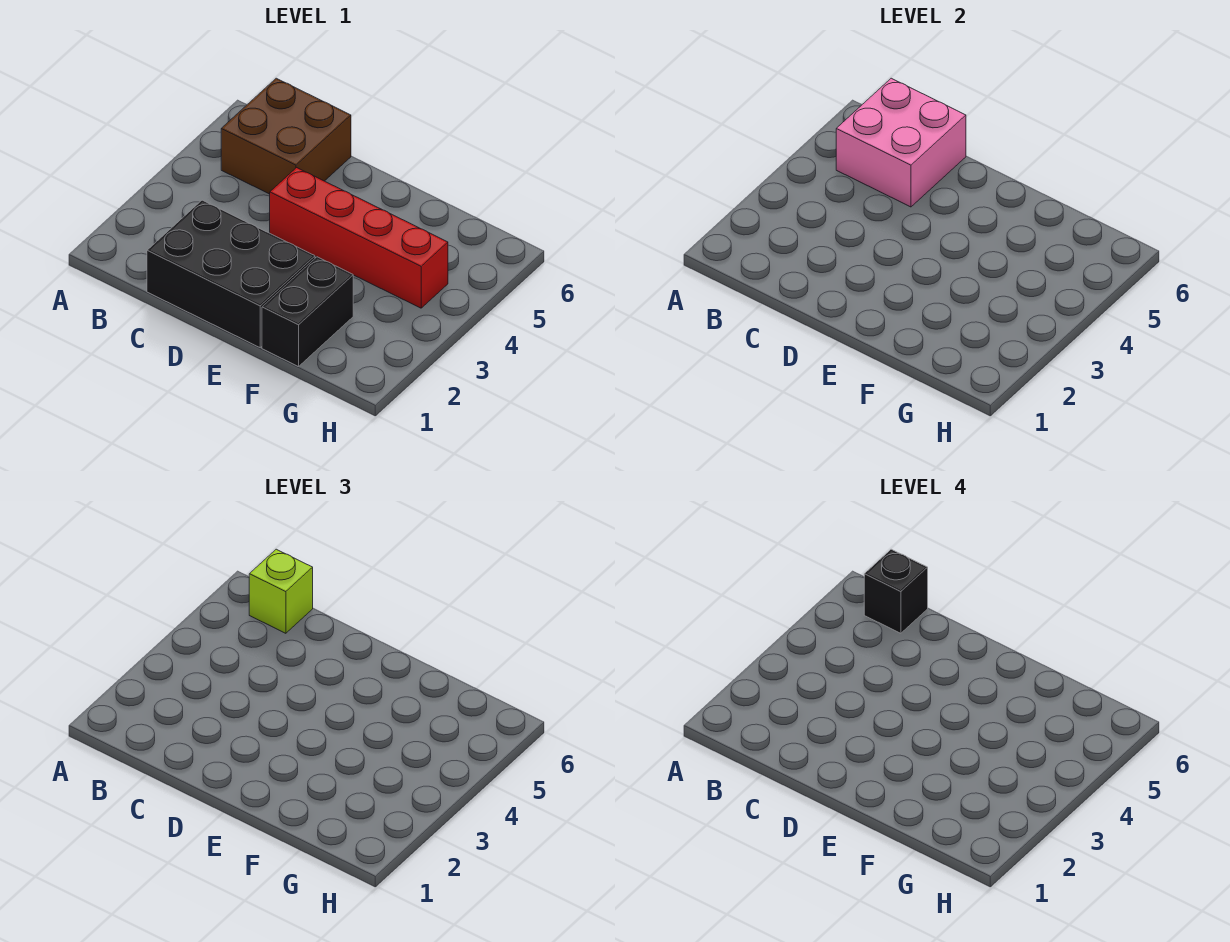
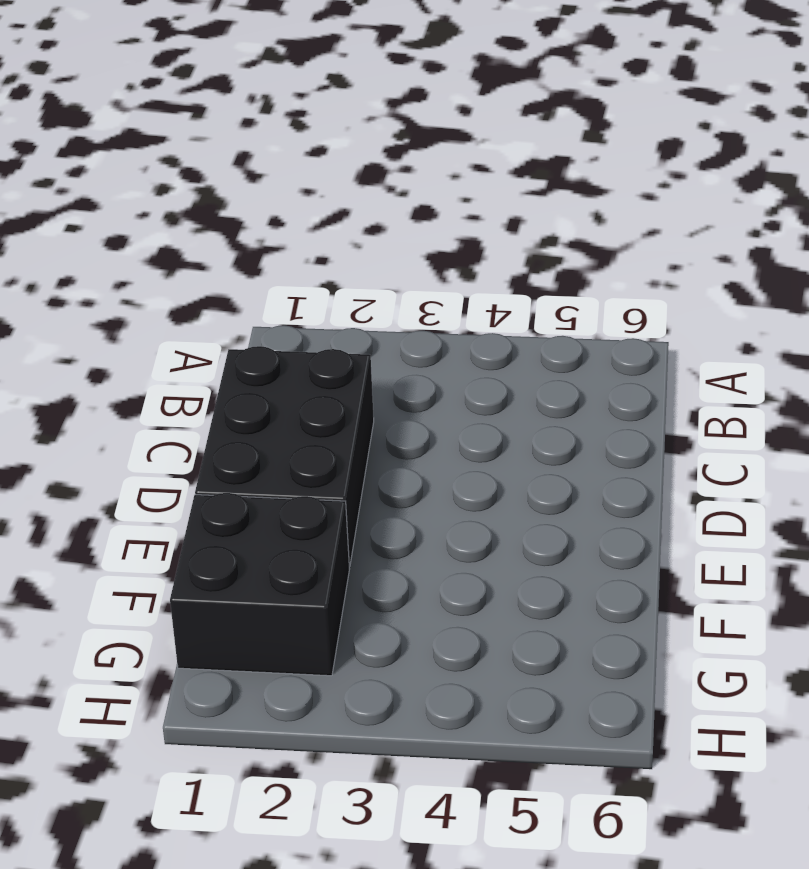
black brick F1:G2 level 1 -> black brick F1:F2 level 1
none -> brown brick B5:C6 level 1
none -> red brick D4:G4 level 1

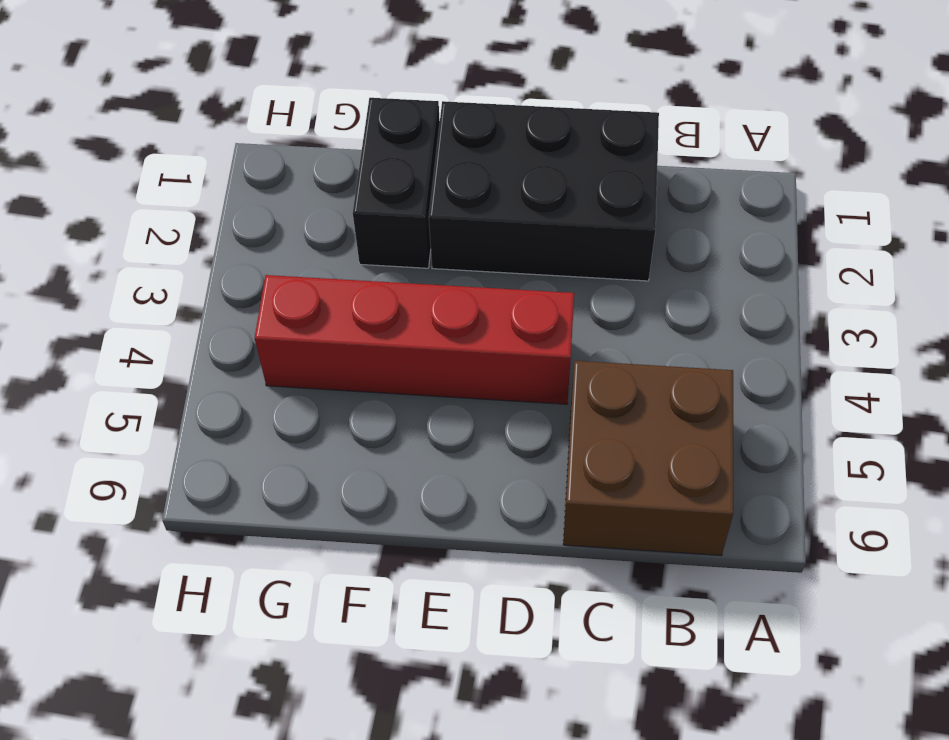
none -> pink brick B5:C6 level 2
none -> lime brick B6 level 3

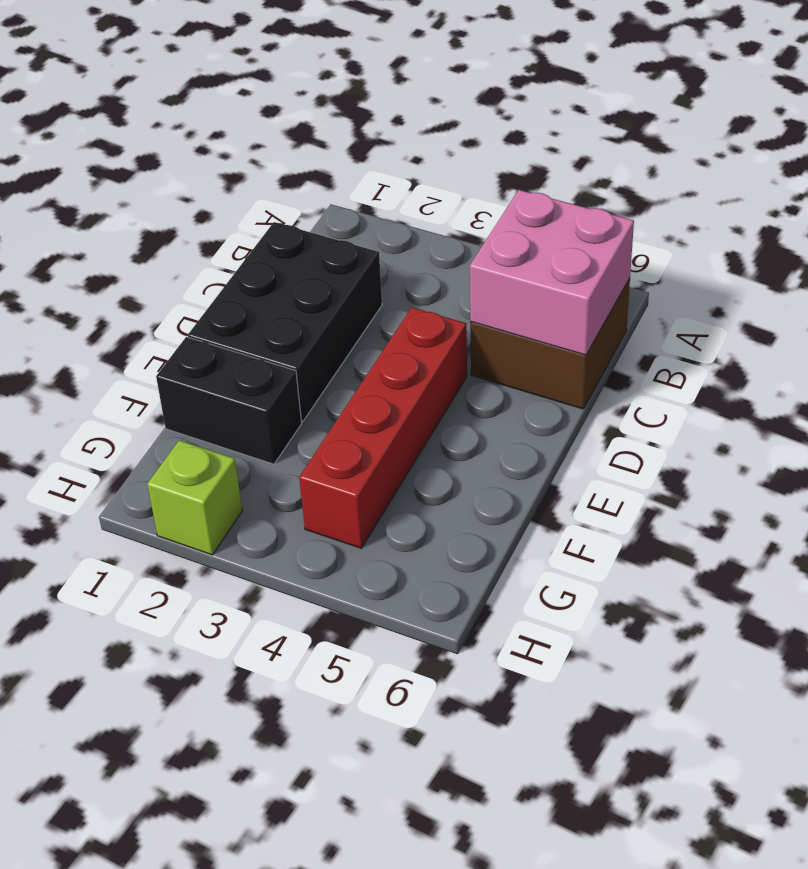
lime brick H2 level 1 -> lime brick B6 level 3
none -> black brick B6 level 4

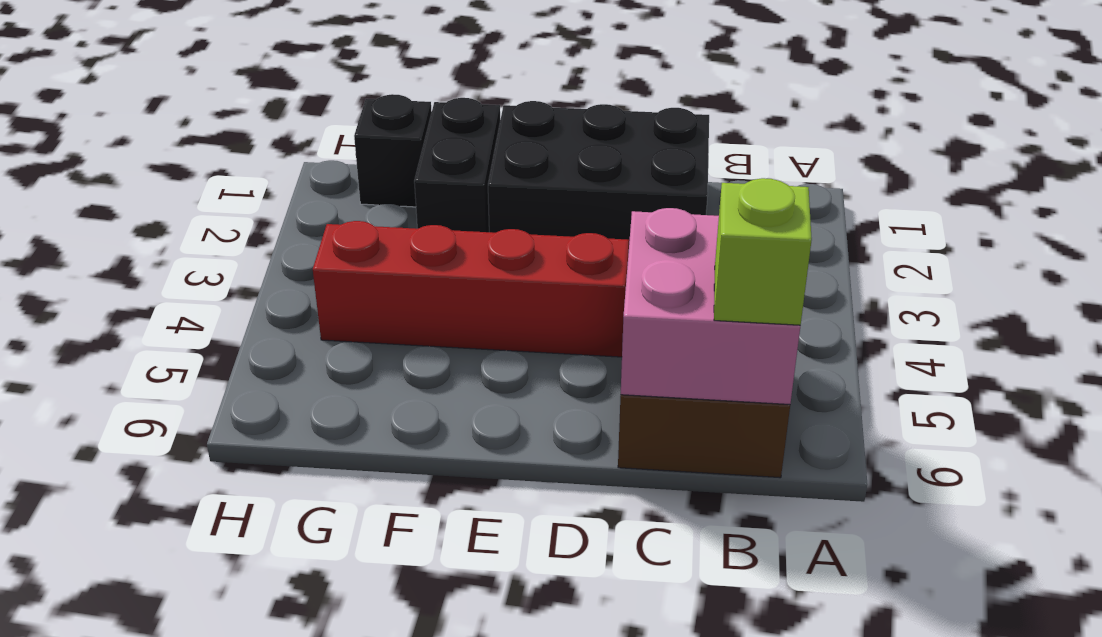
black brick G1 level 1 -> black brick B6 level 4

